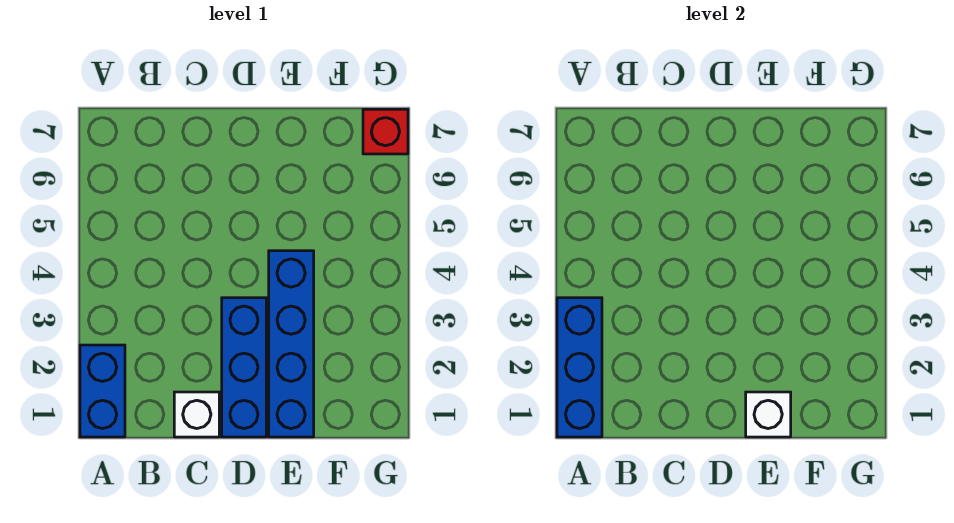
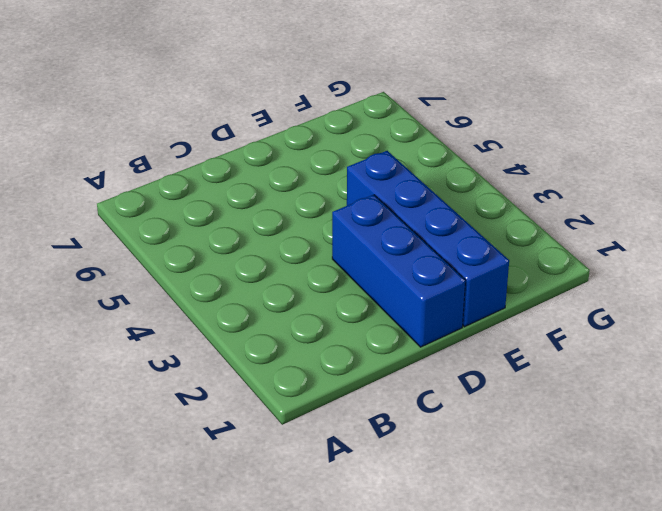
none -> blue brick A1:A2 level 1
none -> white brick C1 level 1

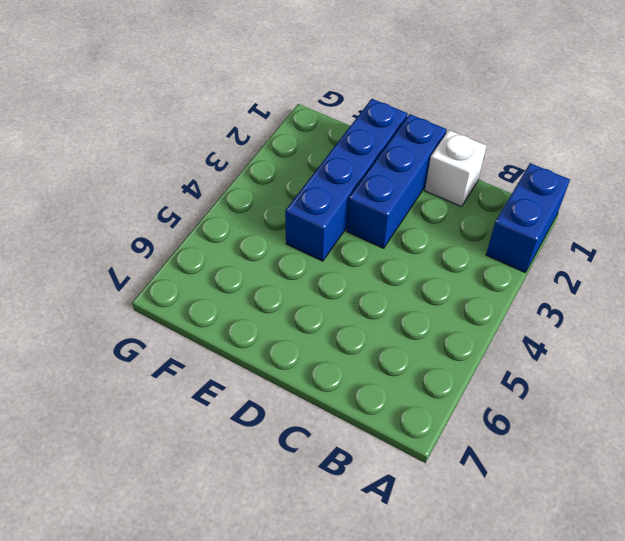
none -> red brick G7 level 1
none -> blue brick A1:A3 level 2

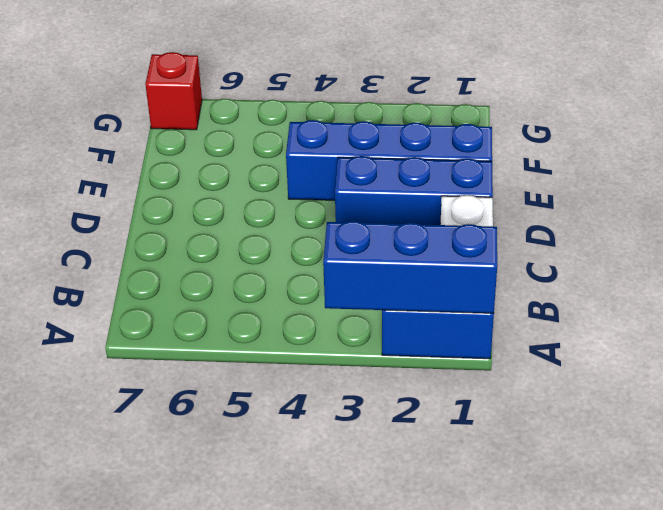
none -> white brick E1 level 2

